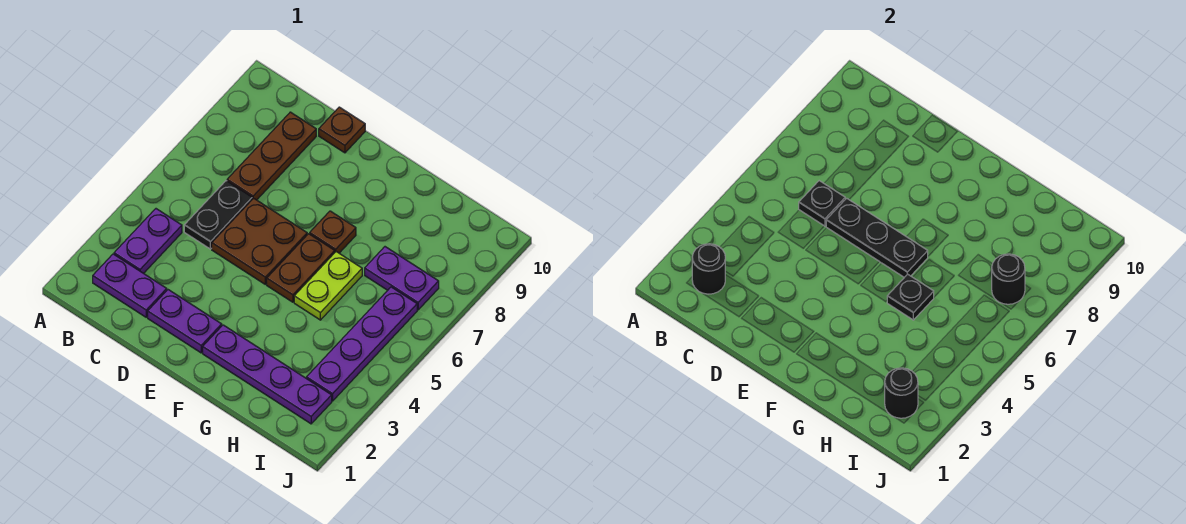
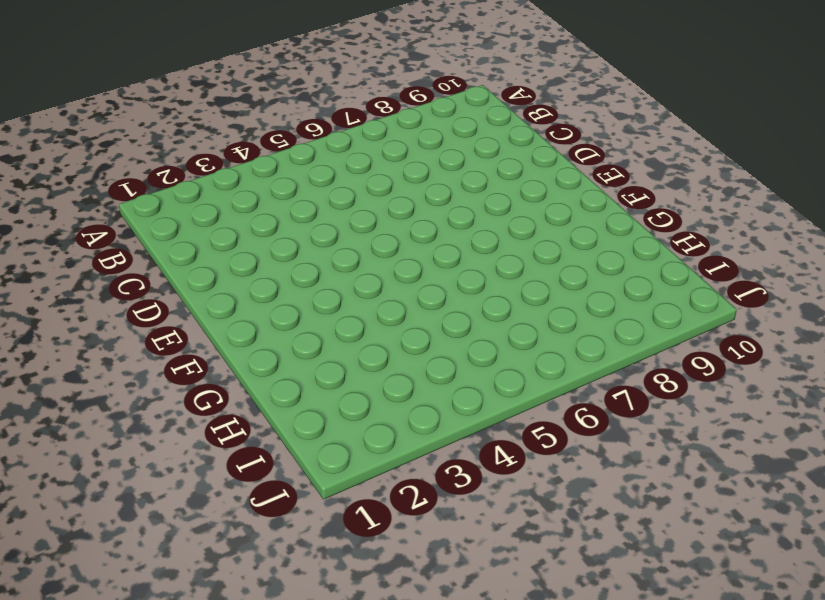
none -> purple plate B2:C2 level 1
none -> purple plate B3:B4 level 1
none -> black plate C5:C6 level 1

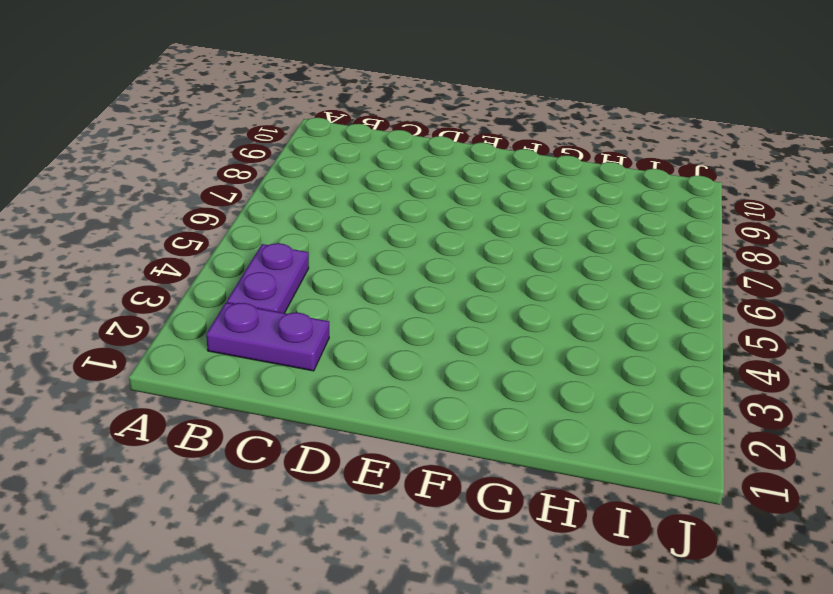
none -> black plate C5:C6 level 1
none -> brown plate C7:C9 level 1
none -> purple plate D2:E2 level 1

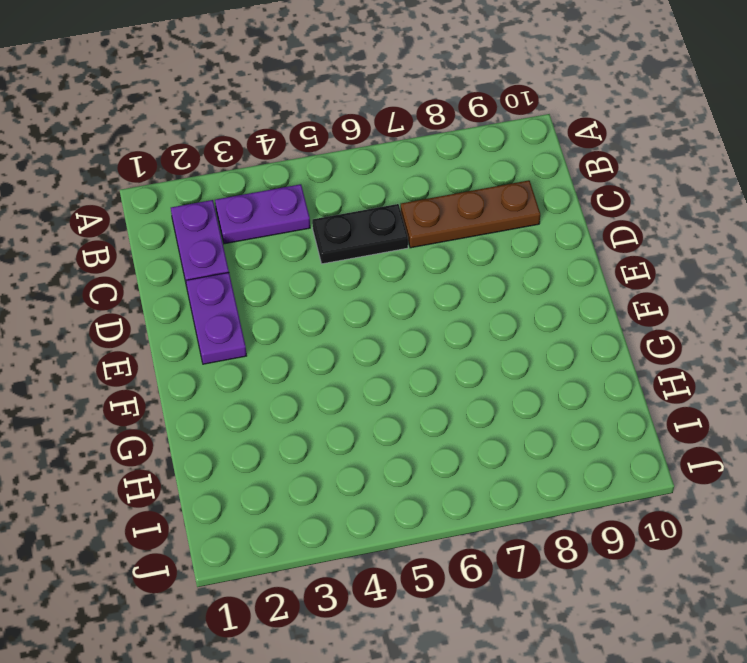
none -> brown plate D5:E6 level 1
none -> brown plate D10 level 1
none -> purple plate F2:I2 level 1

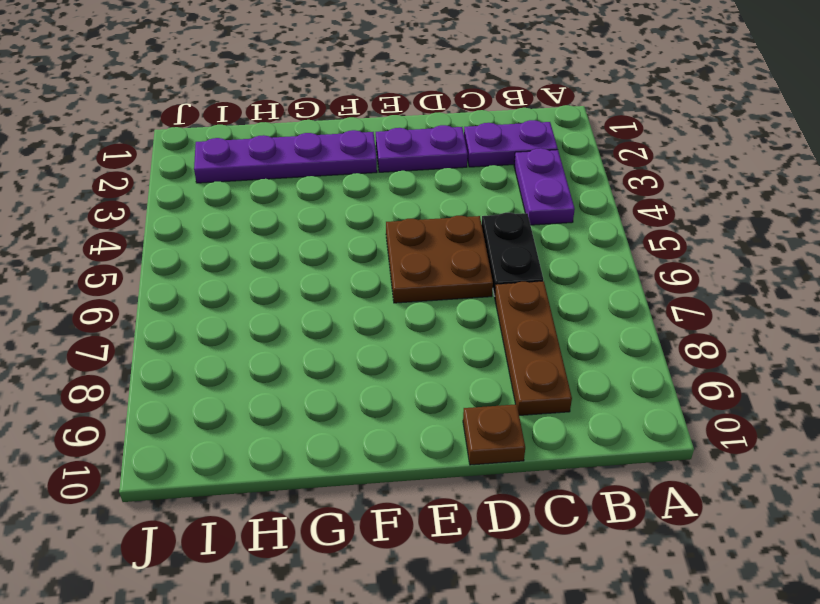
none -> brown plate F5:F6 level 1
none -> brown plate F7 level 1
none -> lime plate G5:G6 level 1

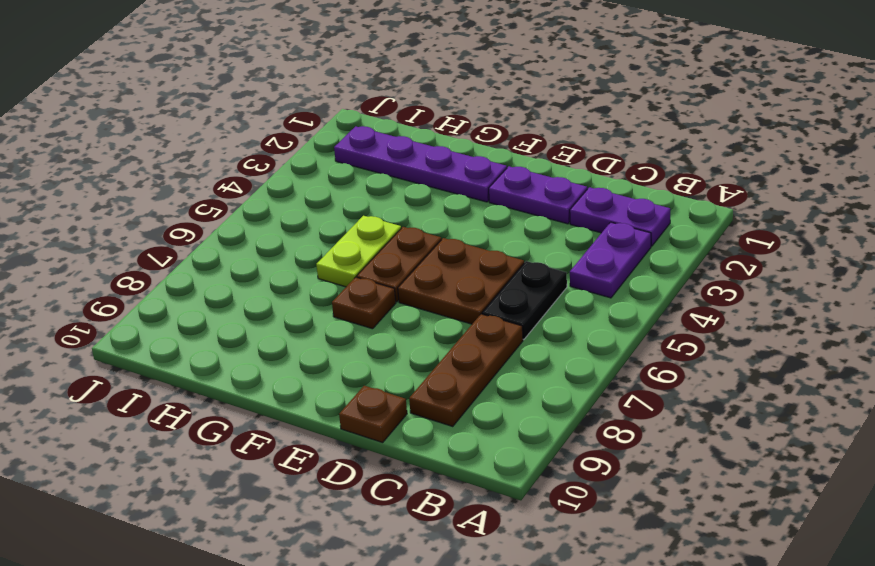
none -> purple plate H7:I7 level 1
none -> purple plate I3:I6 level 1
none -> black round brick B2 level 2

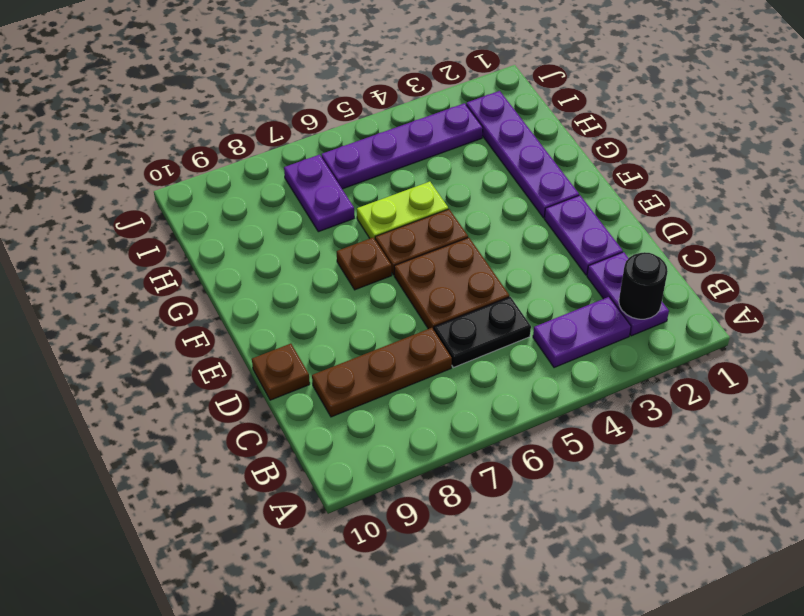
none -> black plate C6 level 2
none -> black plate D6:F6 level 2
none -> black plate G5 level 2

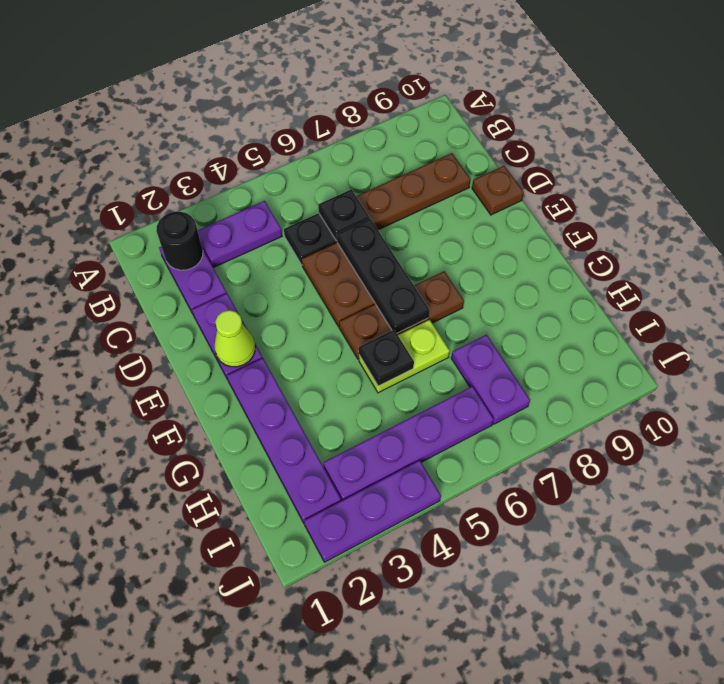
lime cone E2 level 2 -> none
purple plate J2:J4 level 1 -> none
none -> black round brick I2 level 2
none -> black round brick I7 level 2

